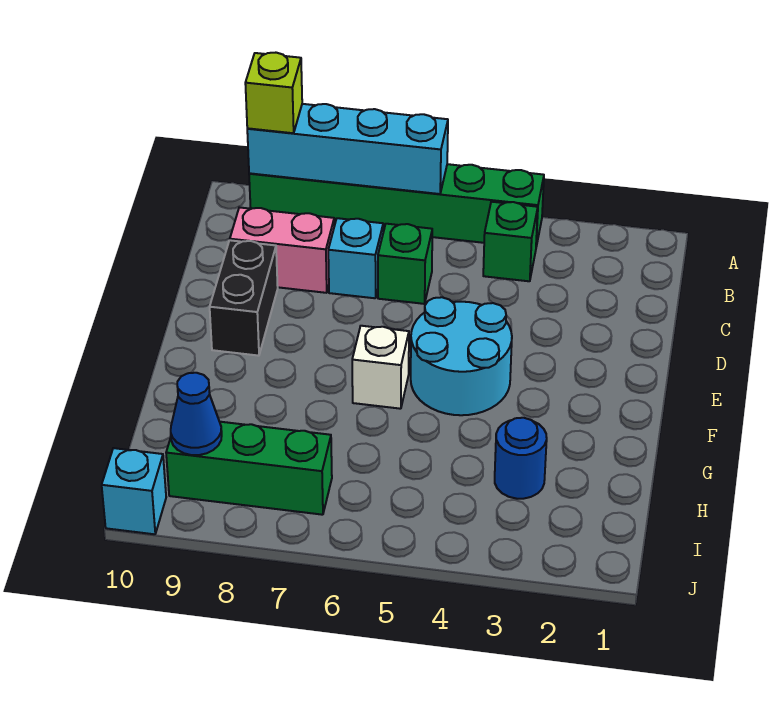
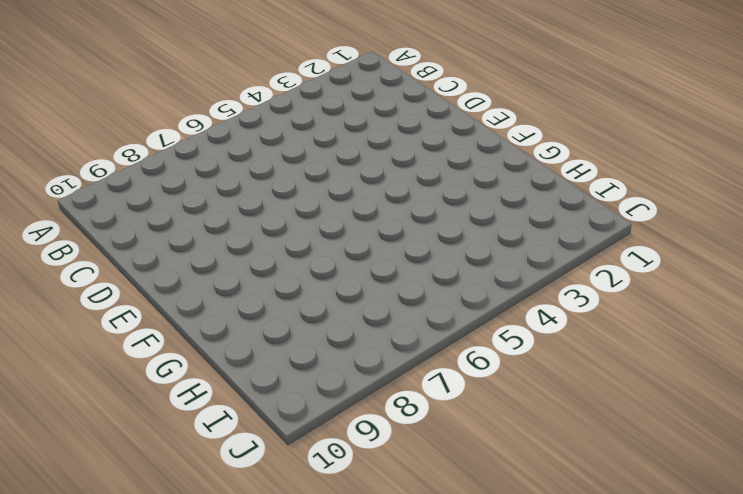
none -> green brick A4:A9 level 1
none -> green brick B4 level 1
none -> green brick C6 level 1

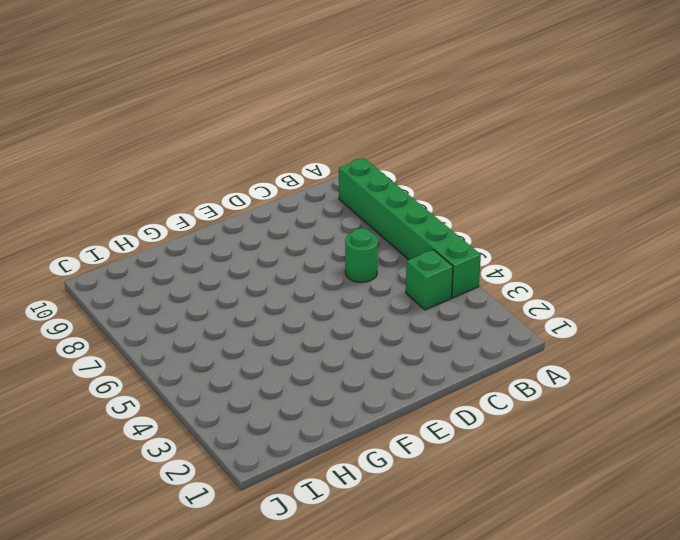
green round brick C6 level 1 -> green brick C6 level 1
none -> cyan brick C7 level 1
none -> pink brick C8:C9 level 1
none -> black brick D9:E9 level 1

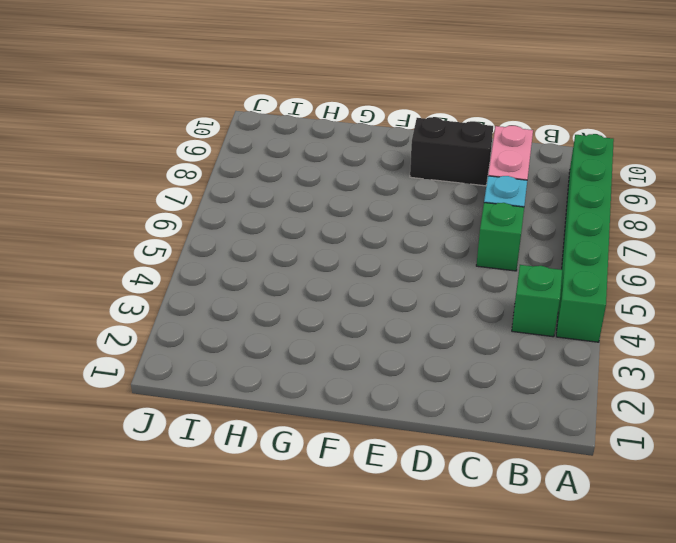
none -> cyan round brick E4:F5 level 1
none -> white brick F6 level 1
none -> blue round brick H3 level 1

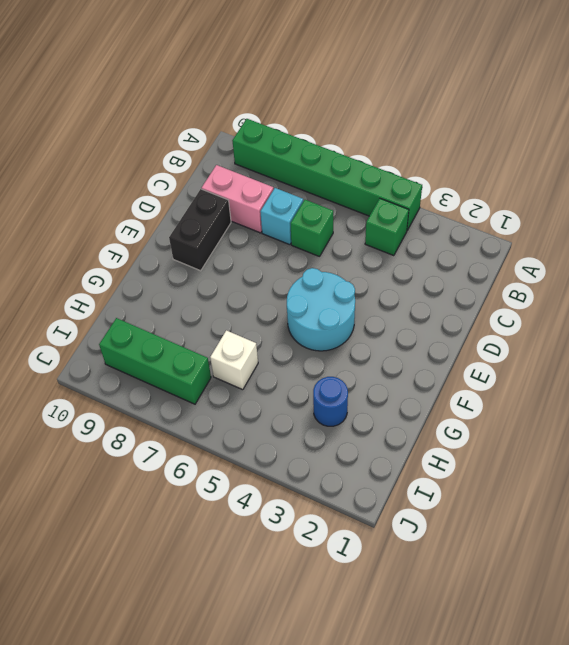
white brick H6 level 1 -> white brick F6 level 1
none -> cyan brick J10 level 1
none -> cyan brick A6:A9 level 2
none -> blue cone I9 level 2

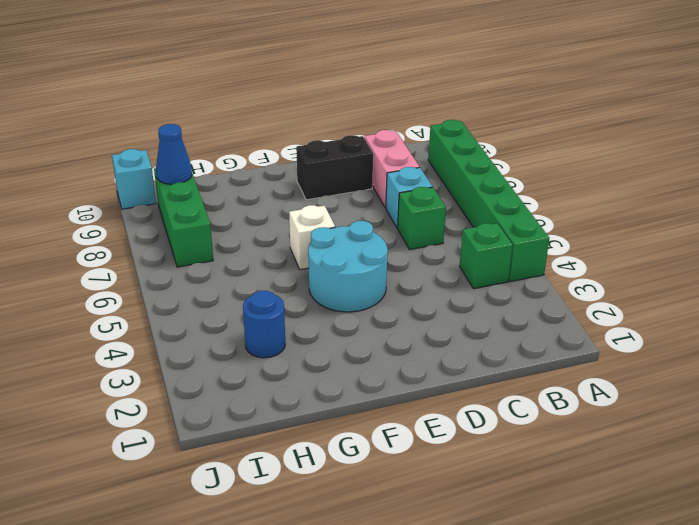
none -> cyan brick A6:A9 level 2
none -> lime brick A9 level 3

